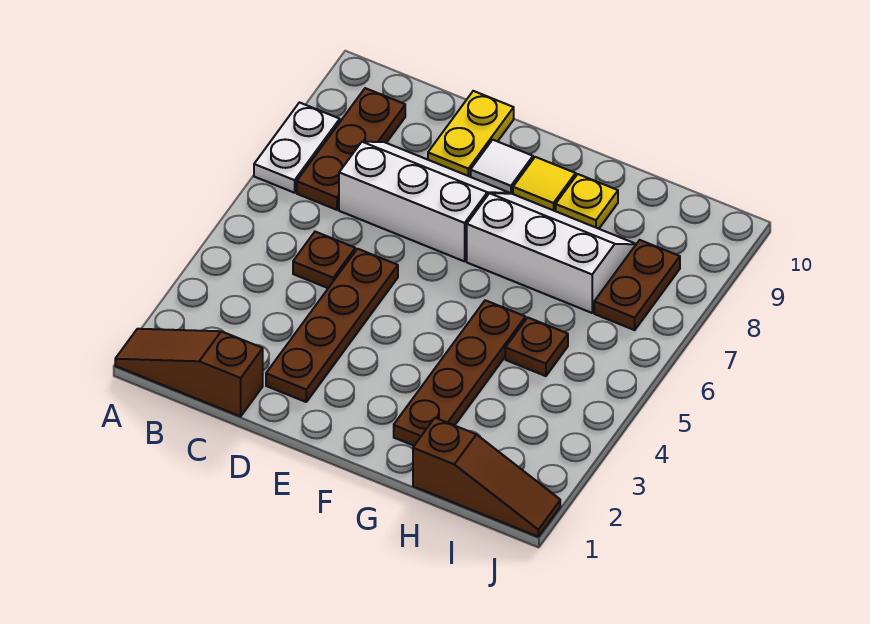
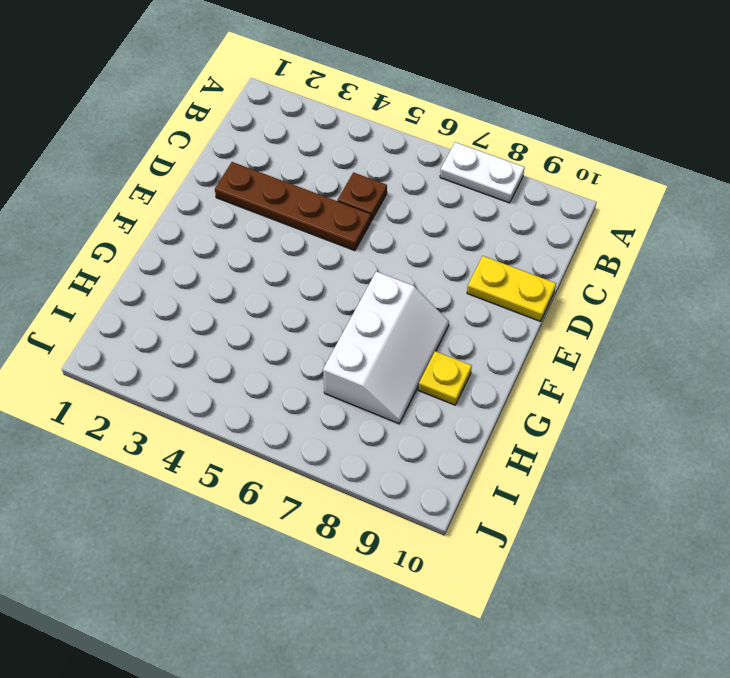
none -> brown slope A1:C1 level 1 top C
none -> brown plate B7:B9 level 1
none -> white slope C7:E8 level 1 top 7

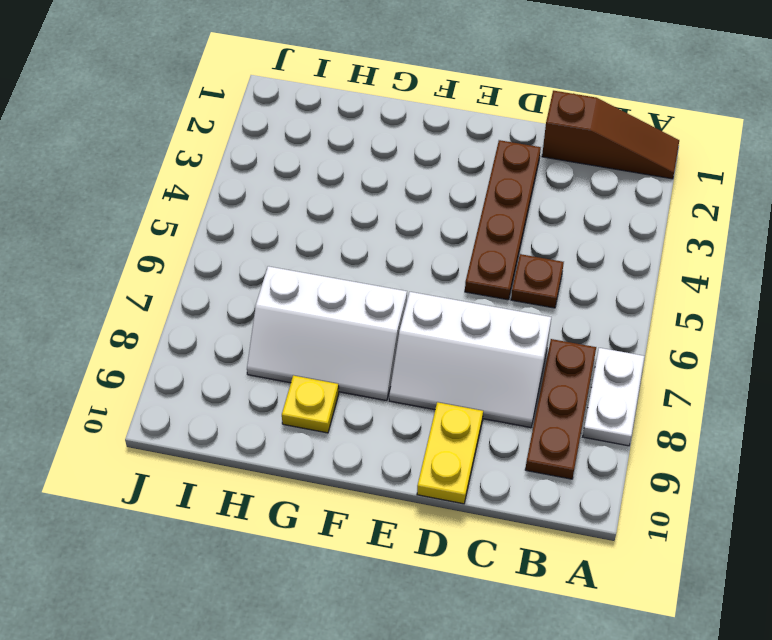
none -> white tile E9 level 1
none -> yellow tile F9 level 1
none -> brown plate G2:G5 level 1

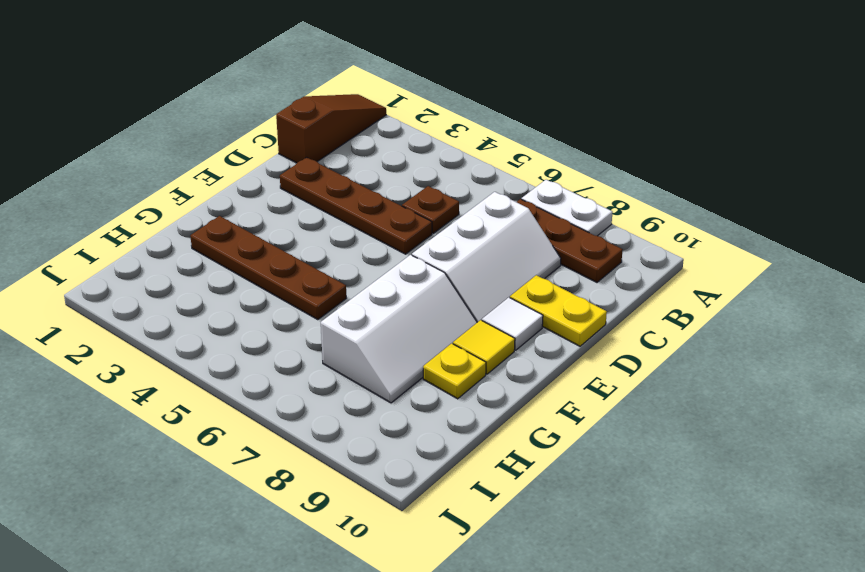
none -> brown slope H1:J1 level 1 top H
none -> brown plate H5 level 1
none -> brown plate I7:I8 level 1

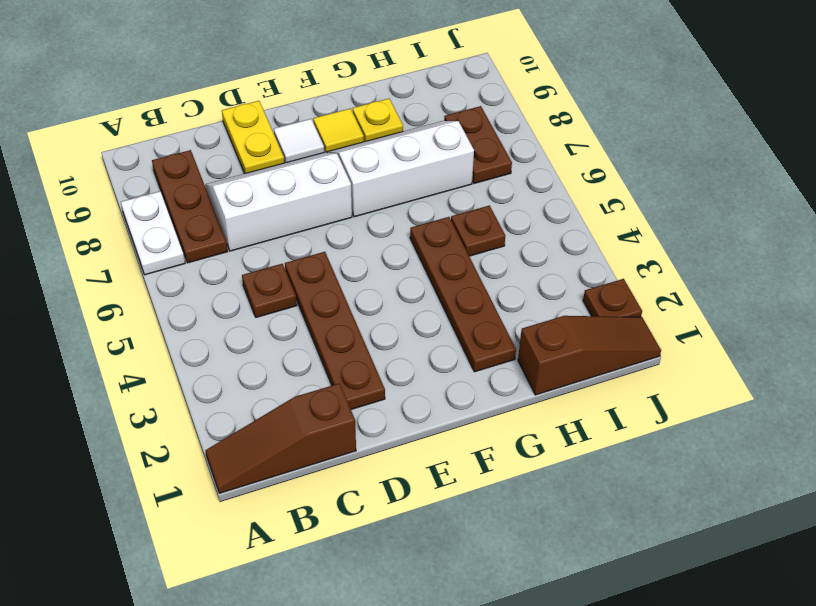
brown plate J2 level 1 -> none

